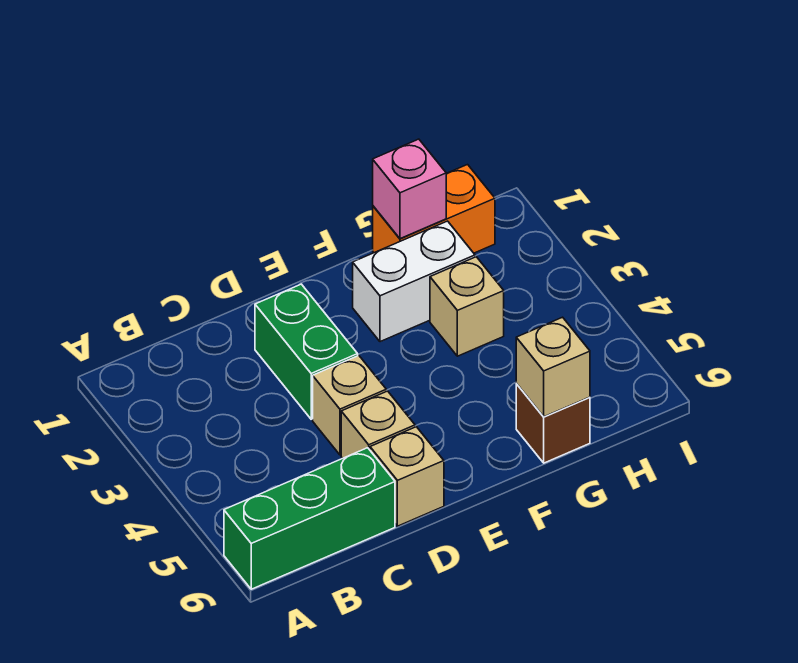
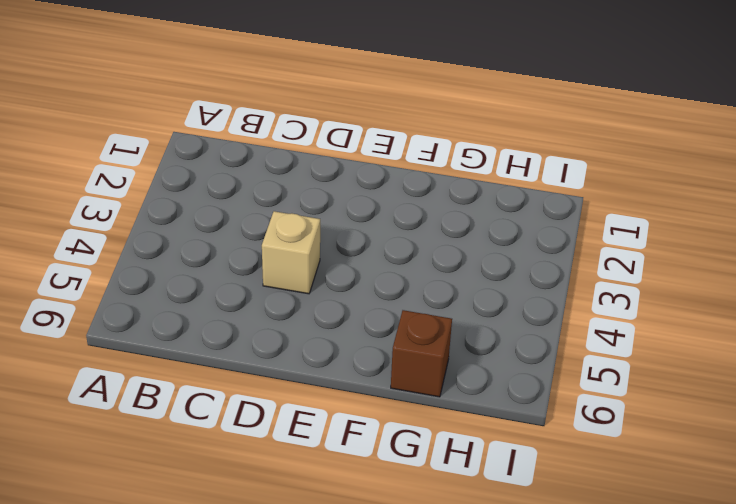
none -> green brick A6:C6 level 1
none -> green brick D2:D3 level 1

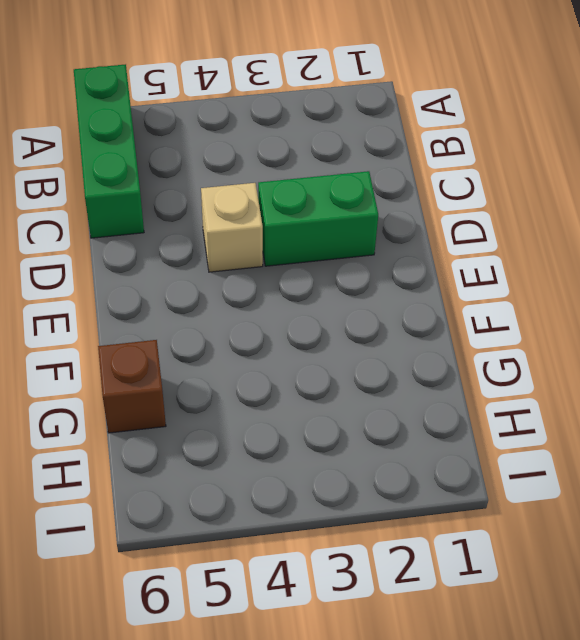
none -> tan brick D5 level 1
none -> tan brick D6 level 1

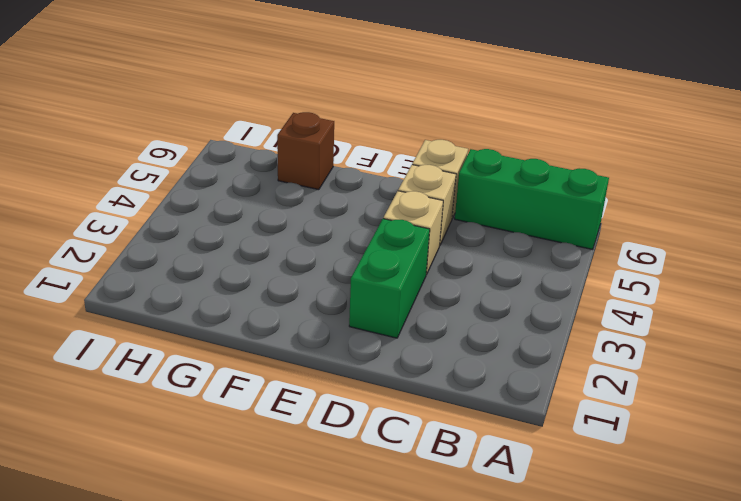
none -> white brick F2:G2 level 1
none -> orange brick G1:H1 level 1

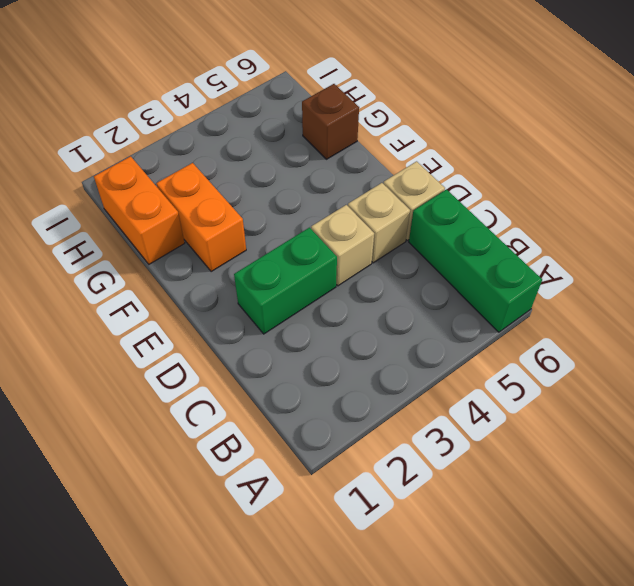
orange brick F2:G2 level 1 -> white brick F2:G2 level 1
none -> tan brick G3 level 1
none -> pink brick G1 level 2

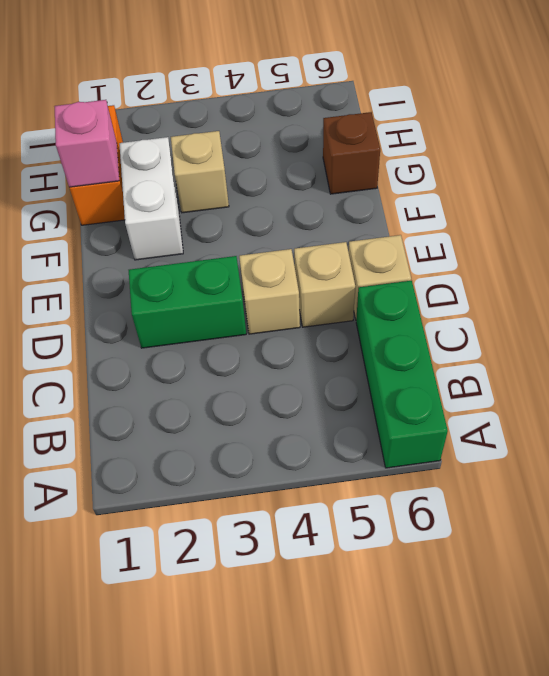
none -> tan brick G6 level 2

